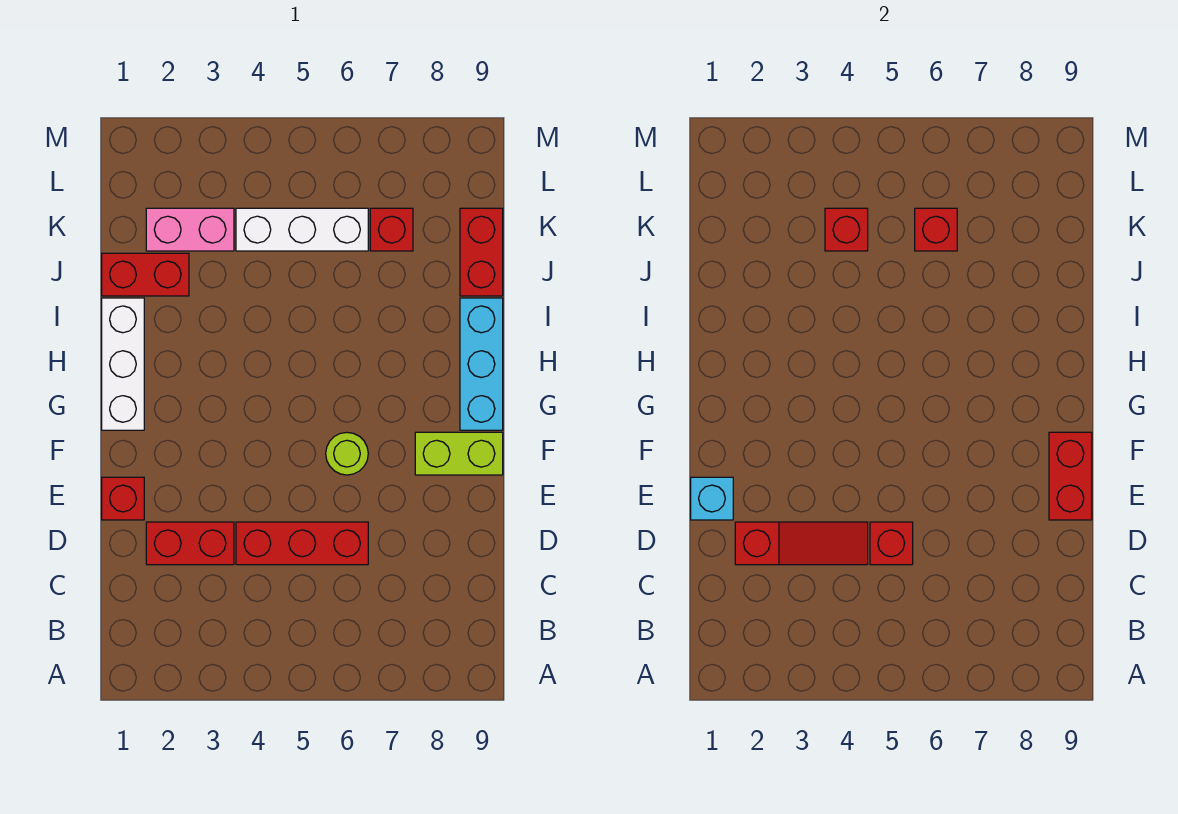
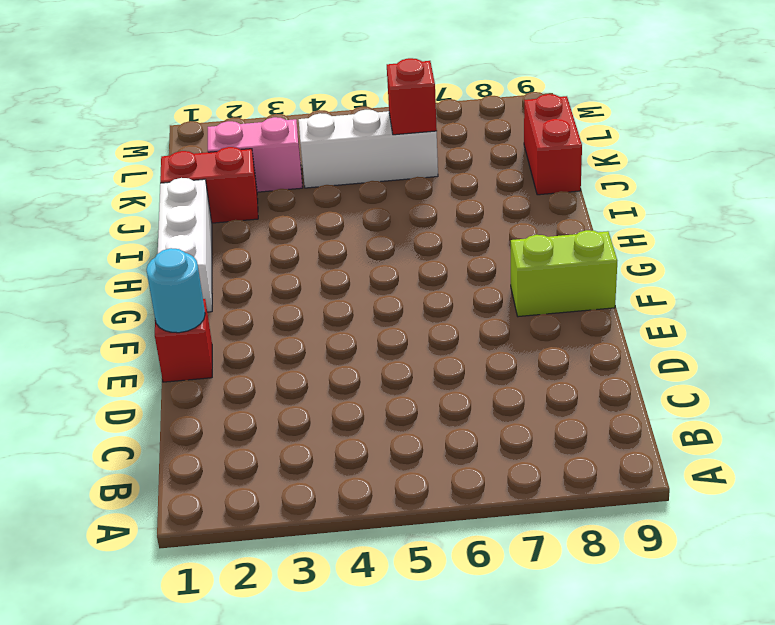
cyan round brick E1 level 2 -> cyan brick E1 level 2
none -> red brick D2:D3 level 1
none -> red brick D4:D6 level 1
none -> lime round brick F6 level 1

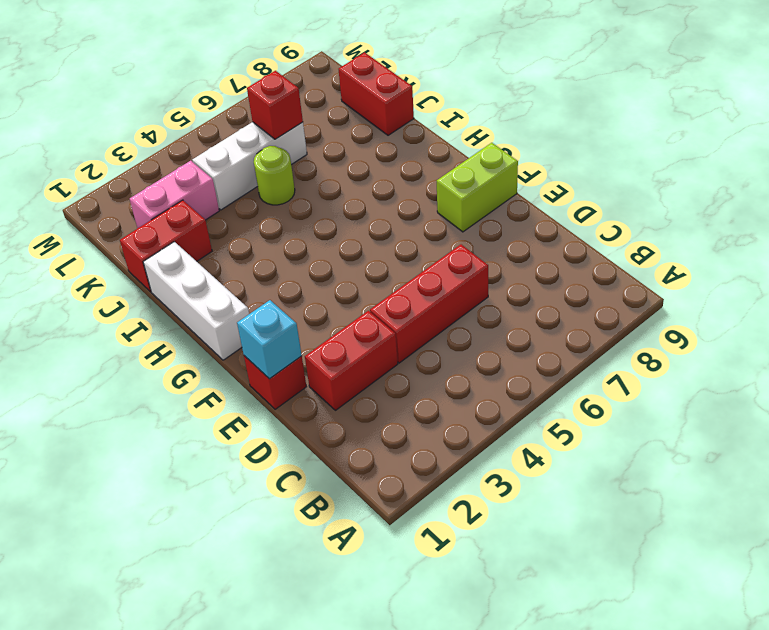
lime round brick J5 level 1 -> lime round brick F6 level 1
none -> cyan brick G9:I9 level 1
none -> red brick K7 level 1
none -> red slope D2:D4 level 2 top 2

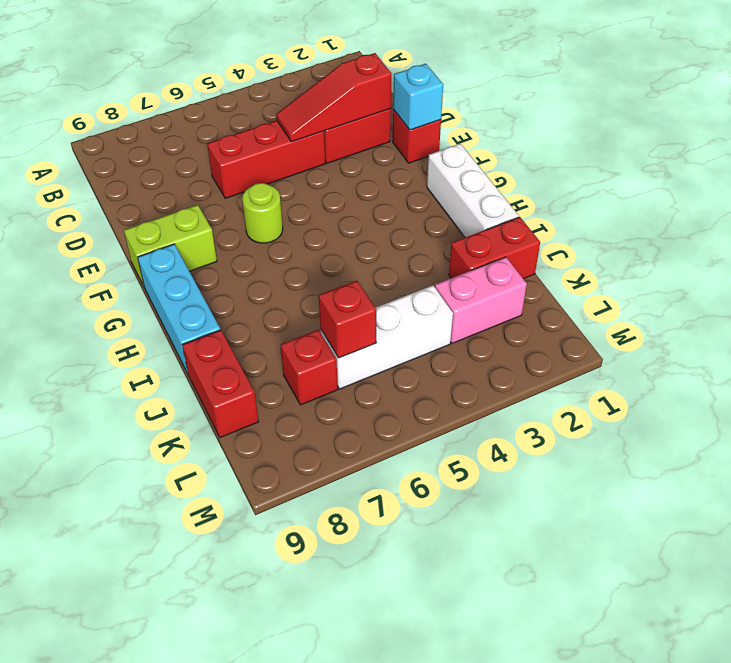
none -> red brick D5 level 2
none -> red brick E9:F9 level 2
none -> red brick K4 level 2

